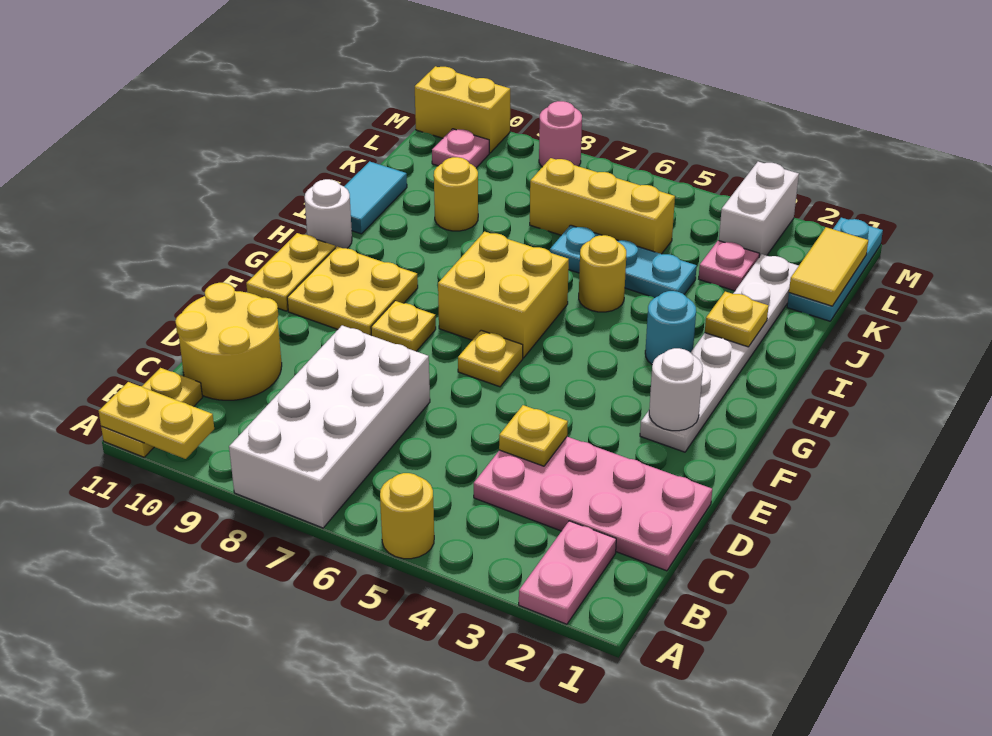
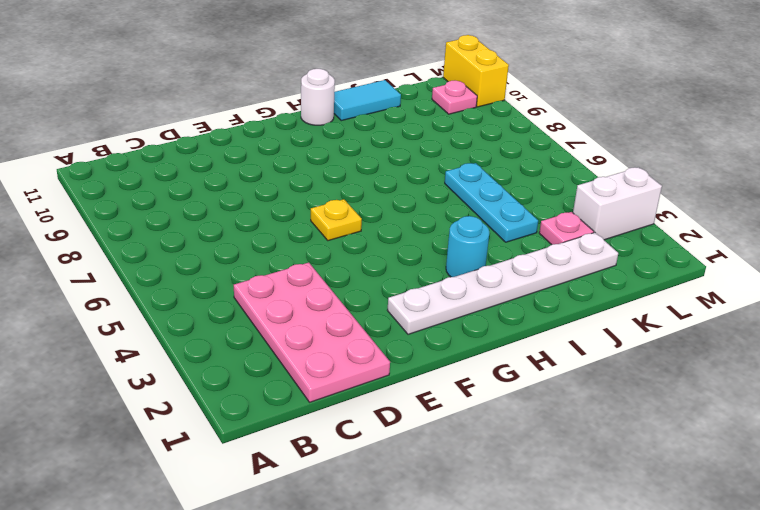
none -> pink plate A2:B2 level 1
none -> yellow round brick A5 level 1
none -> white brick A7:D8 level 1
none -> yellow plate A11:B11 level 1

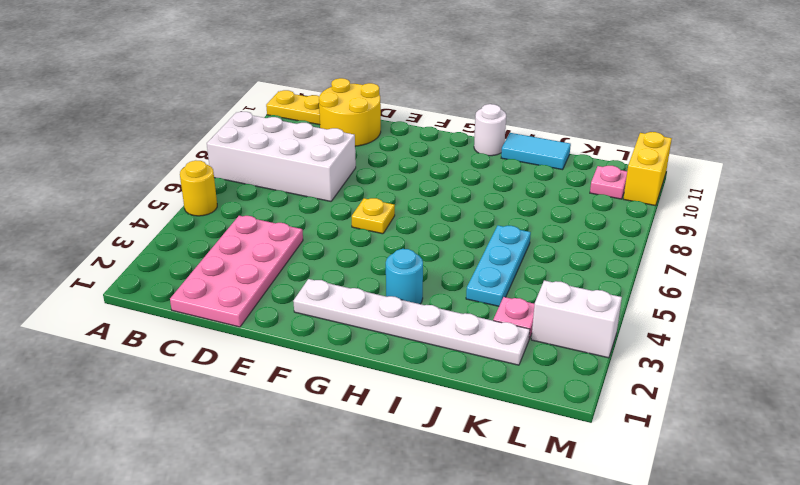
none -> pink plate A2:B2 level 1
none -> yellow plate F8 level 1
none -> yellow plate F9:G10 level 1
none -> yellow plate F11:G11 level 1

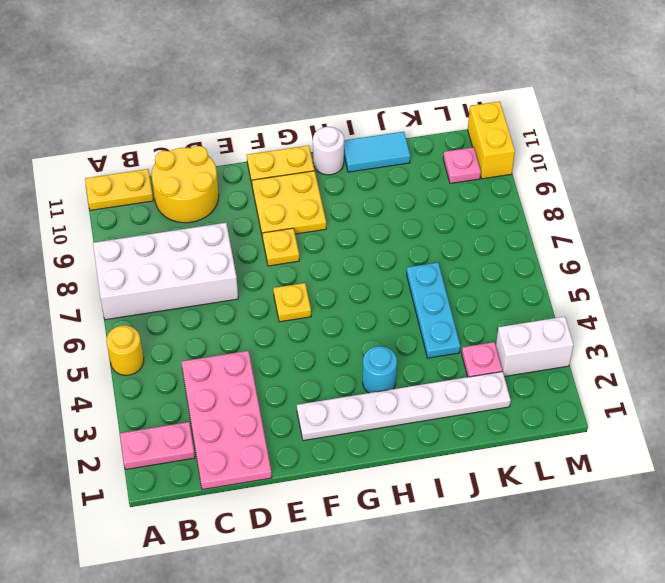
none -> yellow brick G6:H7 level 1
none -> yellow round brick I5 level 1
none -> yellow round brick J9 level 1
none -> cyan plate K1:M1 level 1

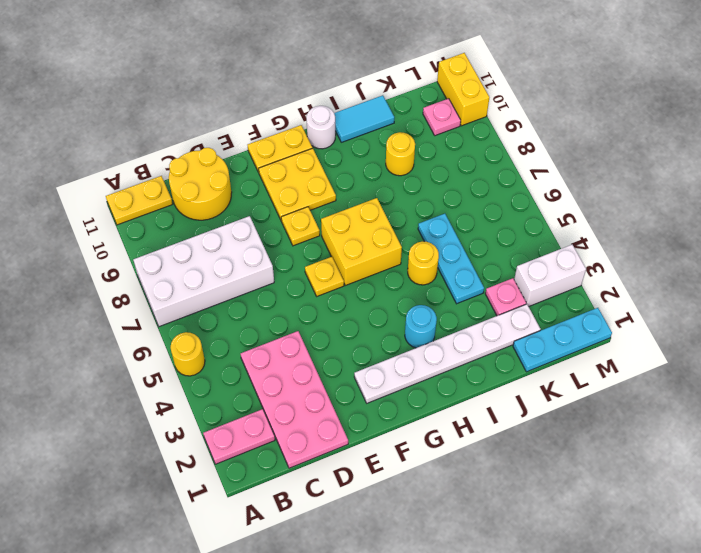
none -> yellow brick K5:K7 level 1
none -> pink round brick M8 level 1
none -> yellow plate A10:A11 level 2
none -> yellow plate D4 level 2

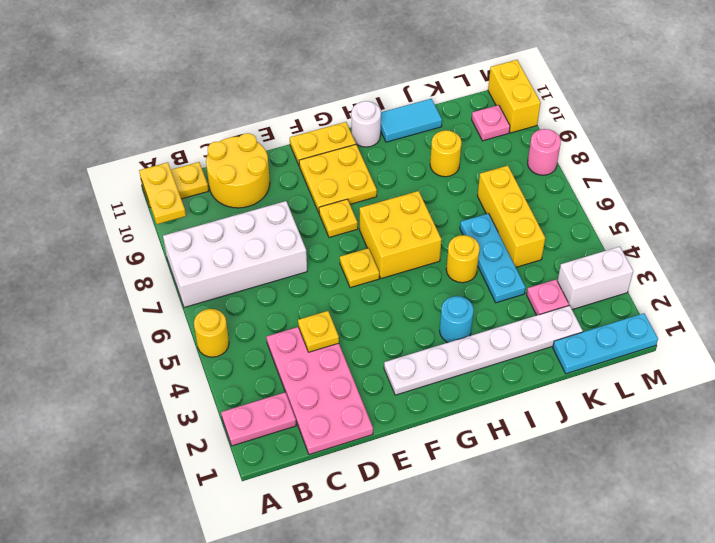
none -> white round brick F2 level 2
none -> yellow plate I2 level 2
none -> yellow tile K1:L1 level 2

